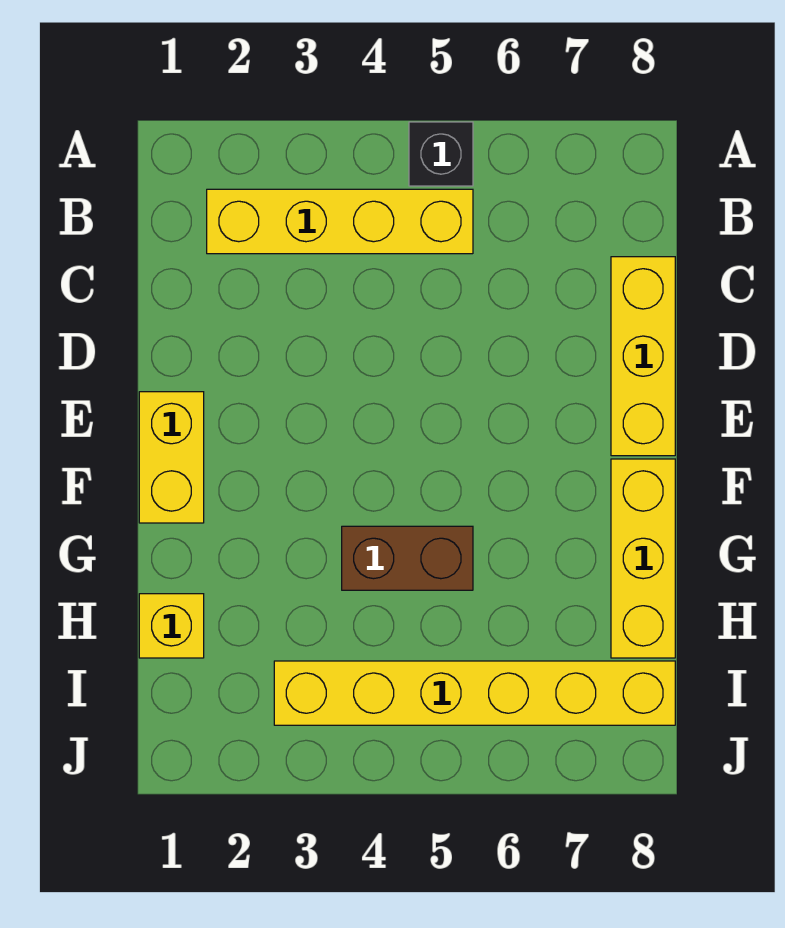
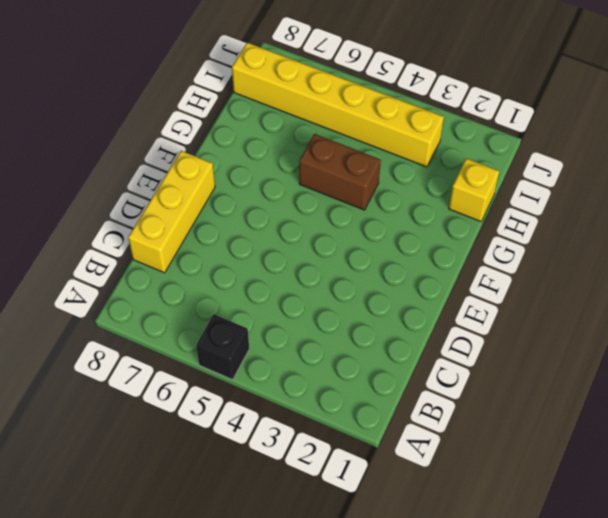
none -> yellow brick B2:B5 level 1
none -> yellow brick E1:F1 level 1

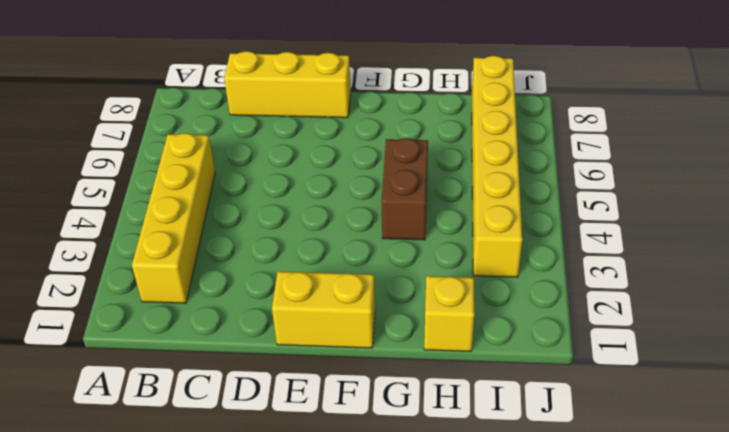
none -> black brick A5 level 1
none -> yellow brick F8:H8 level 1

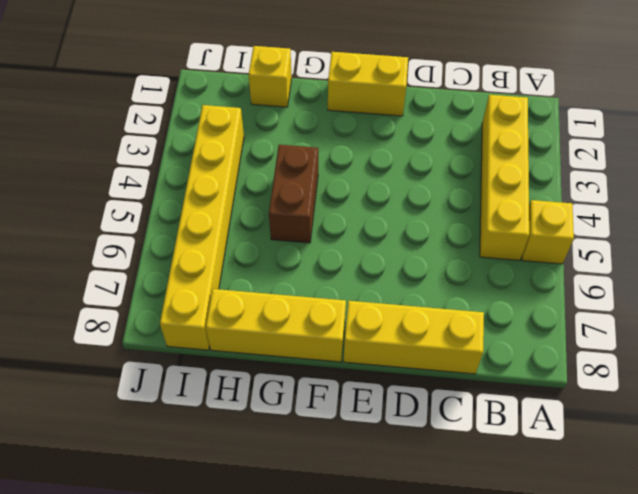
yellow brick A5 level 1 -> black brick A5 level 1

